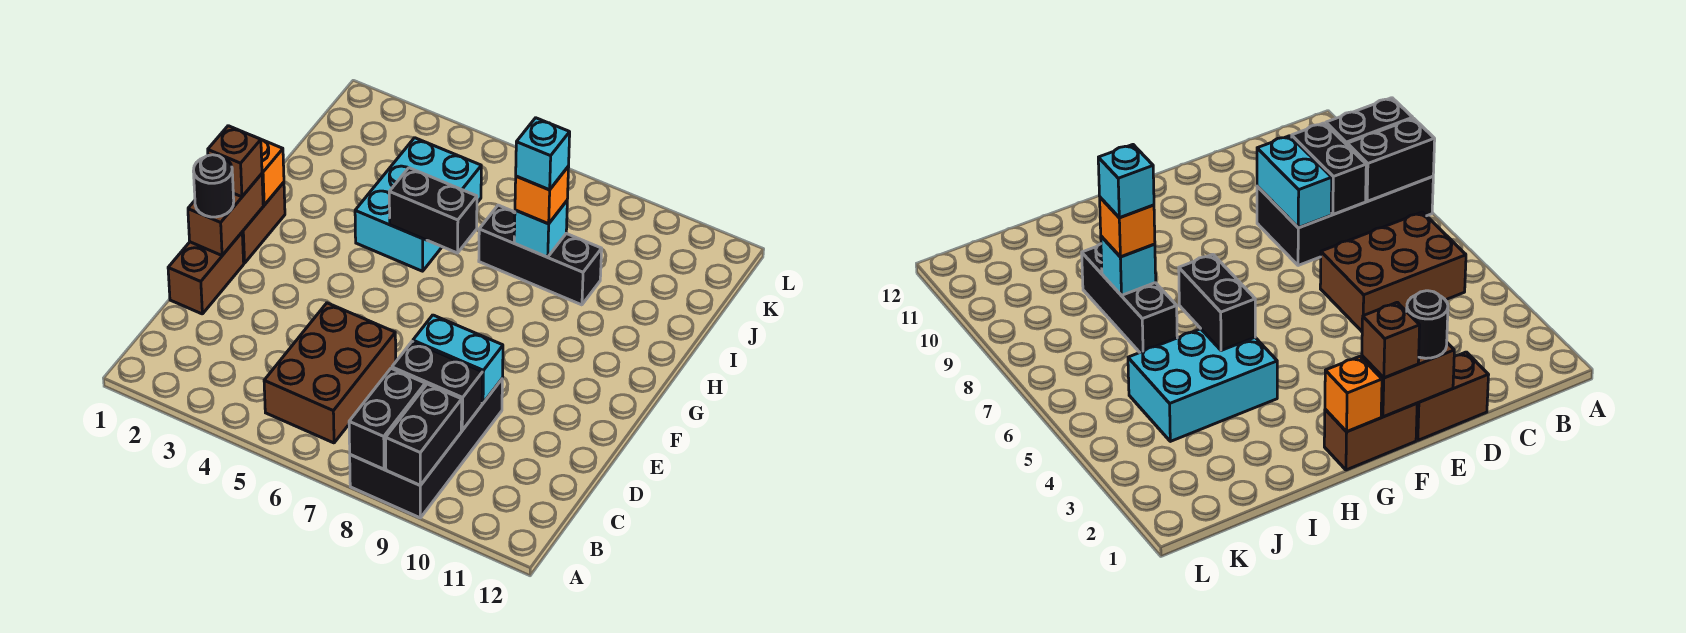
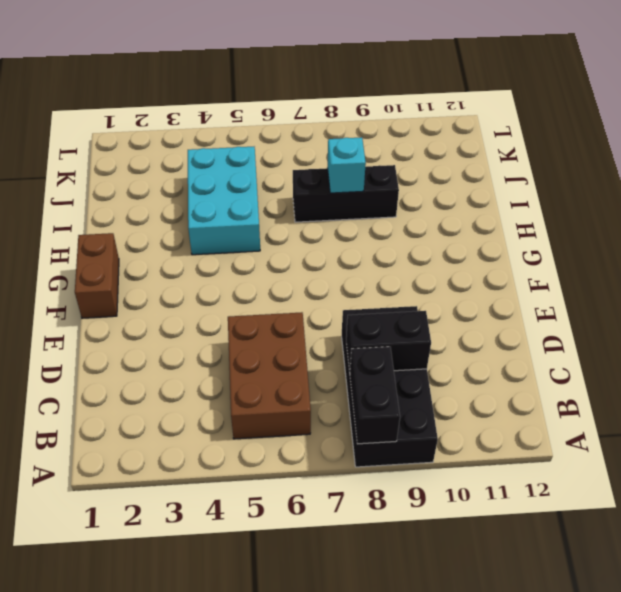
none -> brown brick D1:E1 level 1
none -> black brick A9:B9 level 2
none -> cyan brick D8:D9 level 2

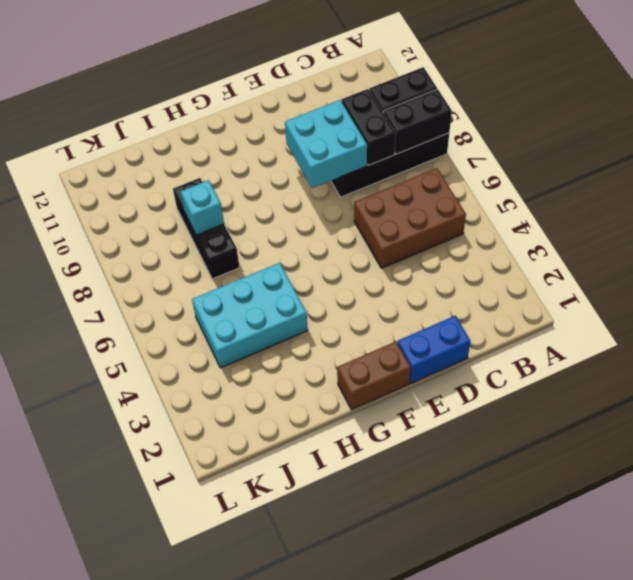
blue brick D1:E1 level 1 -> brown brick D1:E1 level 1
cyan brick D8:E9 level 2 -> cyan brick D8:D9 level 2
none -> brown brick E1:F1 level 2
none -> orange brick G1 level 2
none -> black brick H5:H6 level 2

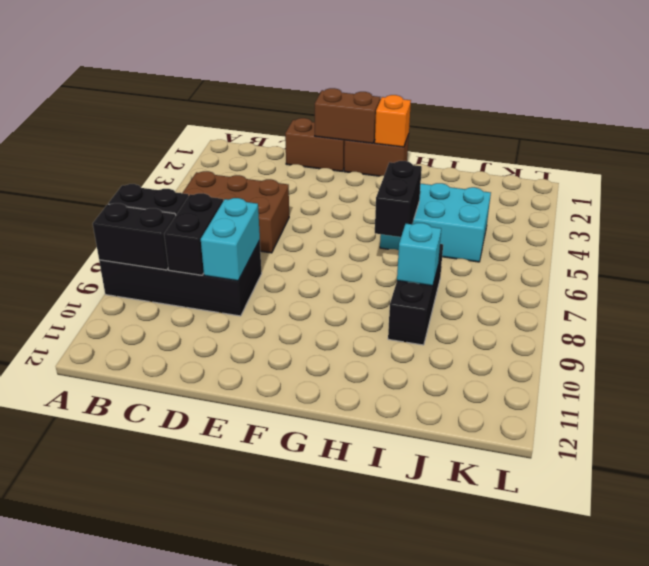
none -> black round brick E1 level 3
none -> brown brick F1 level 3
none -> orange brick I8 level 3

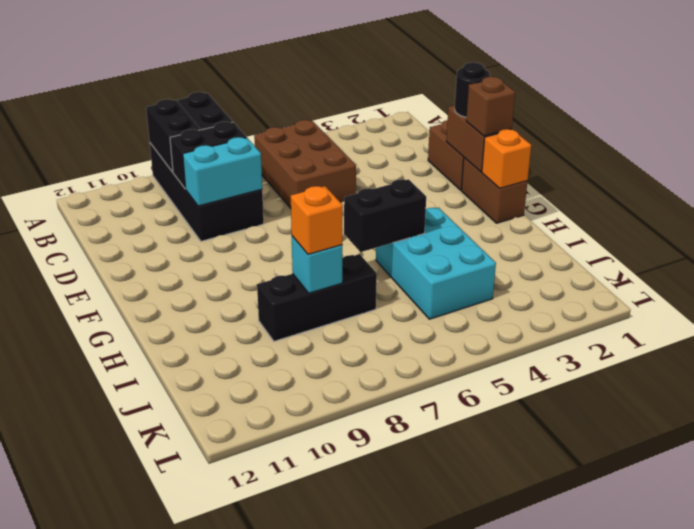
none -> cyan brick I8 level 4

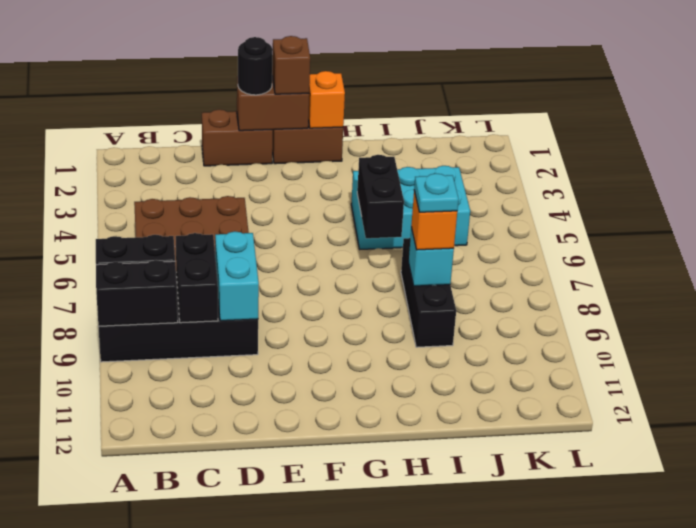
cyan plate I8 level 4 -> cyan brick I8 level 4

